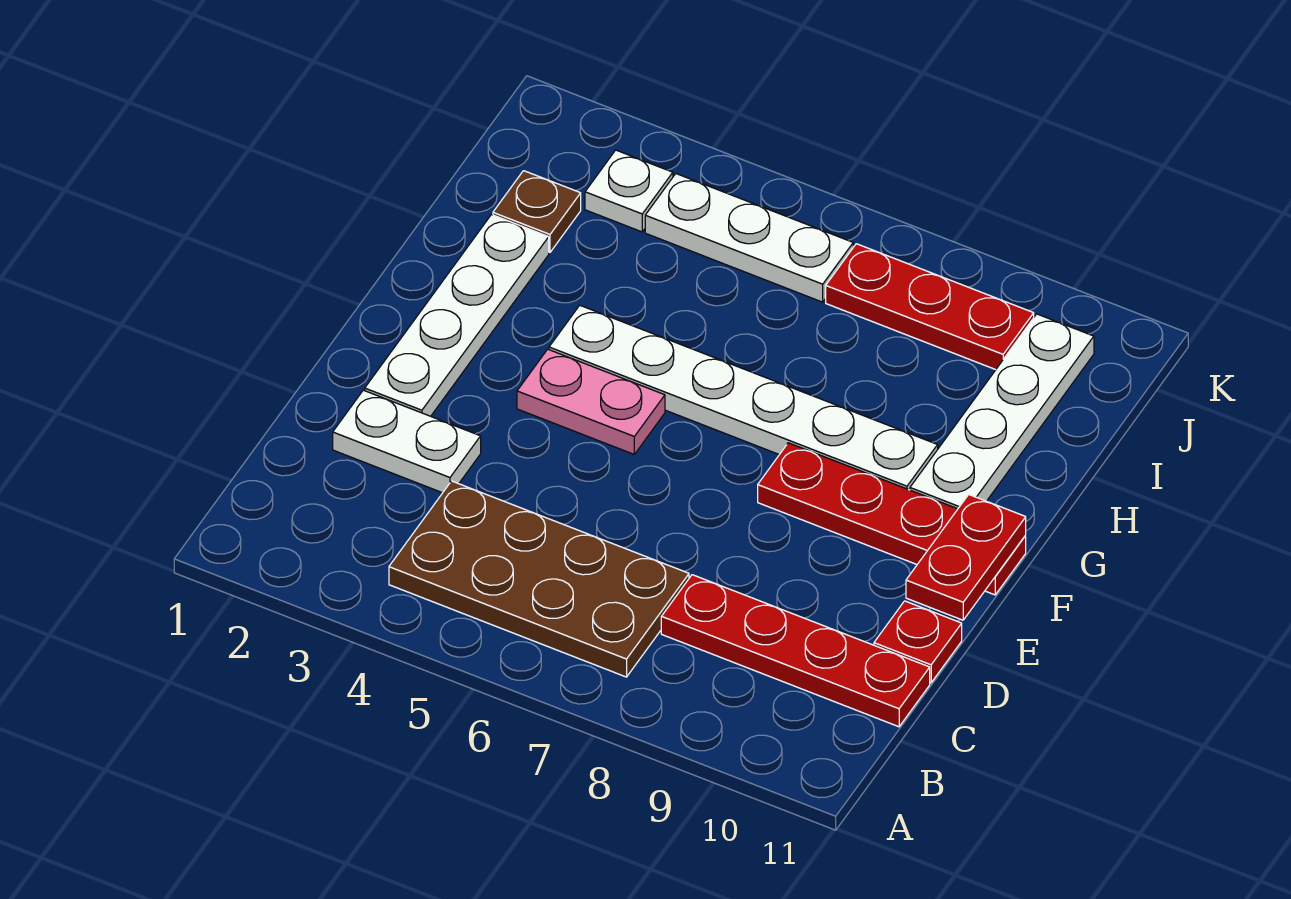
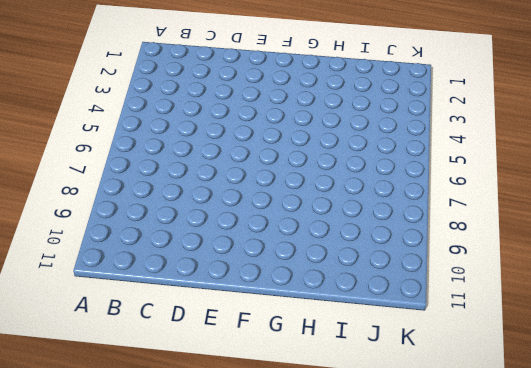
none -> brown plate B4:C7 level 1
none -> red plate C8:C11 level 1
none -> white plate D2:D3 level 1

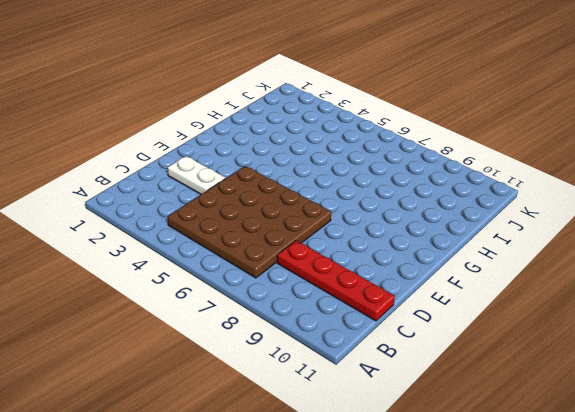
brown plate B4:E7 level 1 -> brown plate B4:C7 level 1
none -> red plate D11 level 1
none -> white plate E2:H2 level 1
none -> pink plate F4:F5 level 1

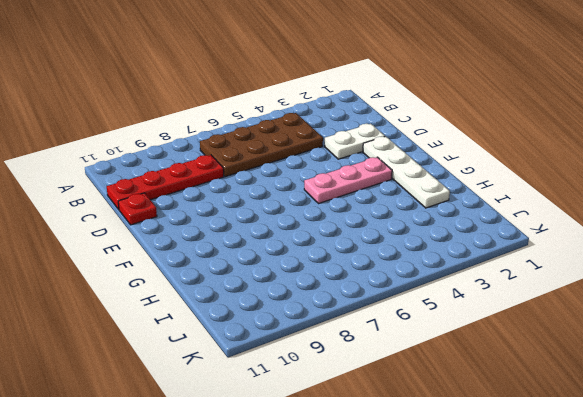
pink plate F3:F5 level 1 -> pink plate F4:F5 level 1
none -> red plate F8:F11 level 1
none -> white plate G4:G9 level 1
none -> white plate G10:J10 level 1

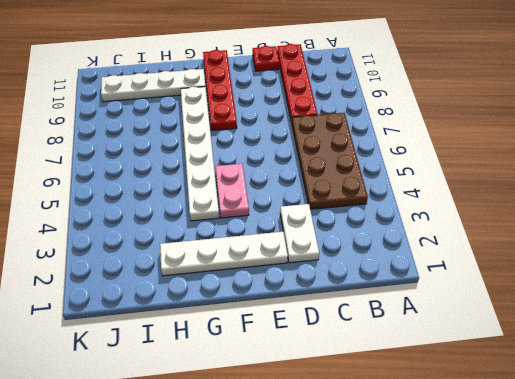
none -> brown plate I2 level 1
none -> white plate J3 level 1
none -> white plate J4:J6 level 1

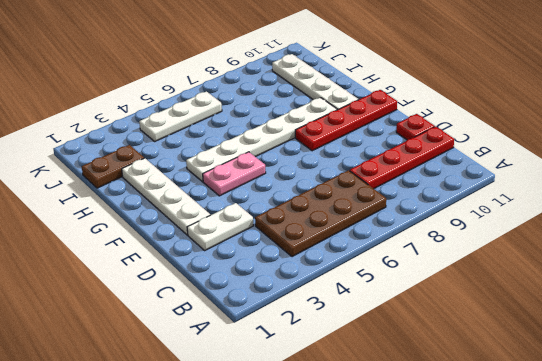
brown plate I1:I2 level 1 -> brown plate I2 level 1
none -> white plate J3 level 1
none -> red plate J7:J9 level 1
none -> red plate E11:F11 level 2

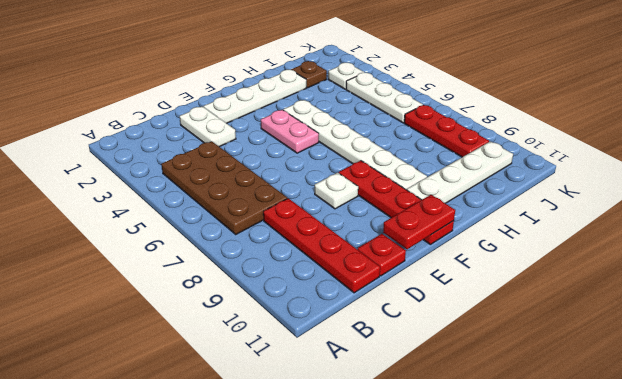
white plate E8 level 1 -> none

